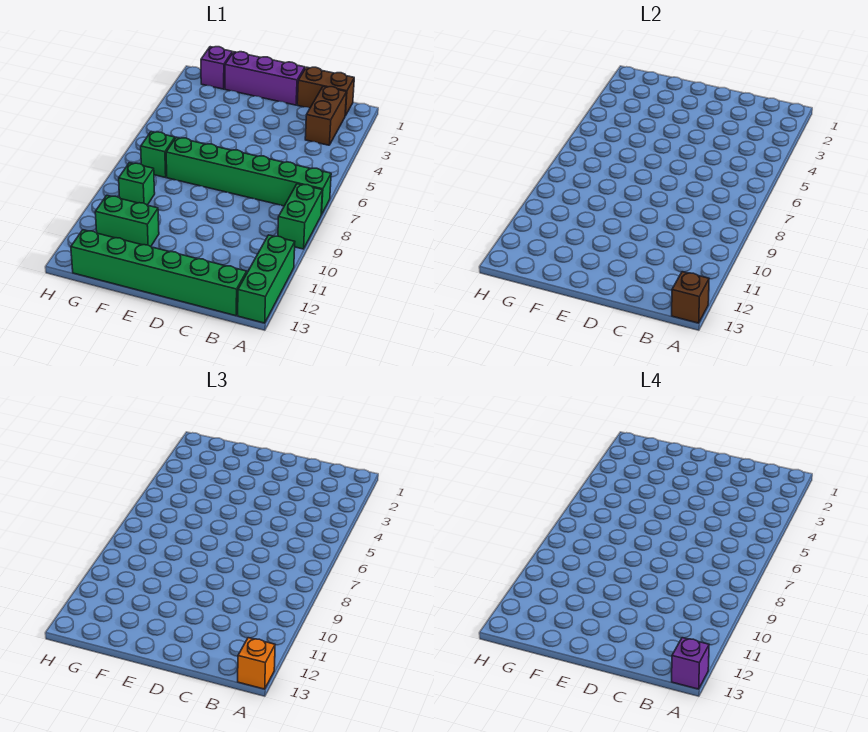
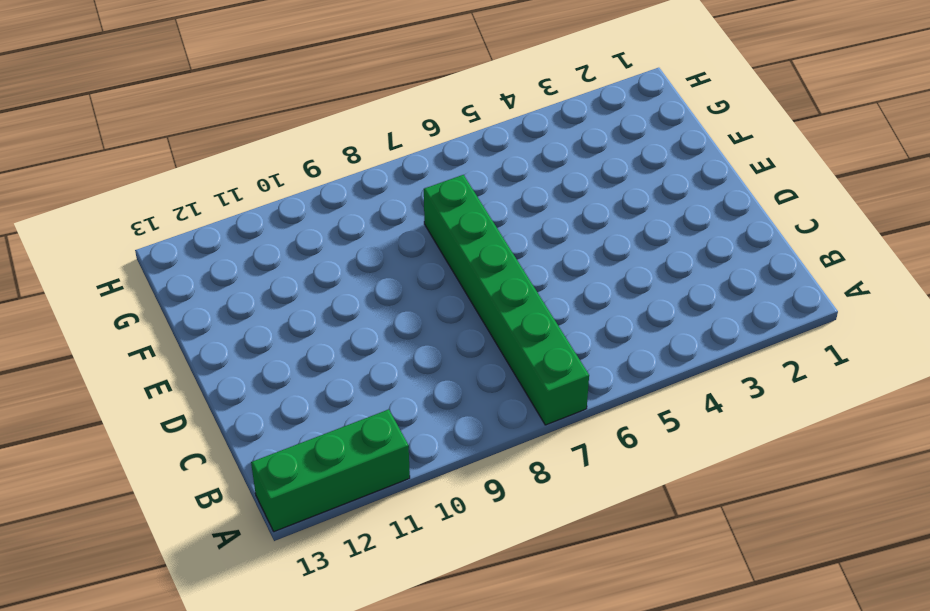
none -> green brick A8:A9 level 1
none -> brown brick B1:C1 level 1
none -> brown brick B2:B3 level 1

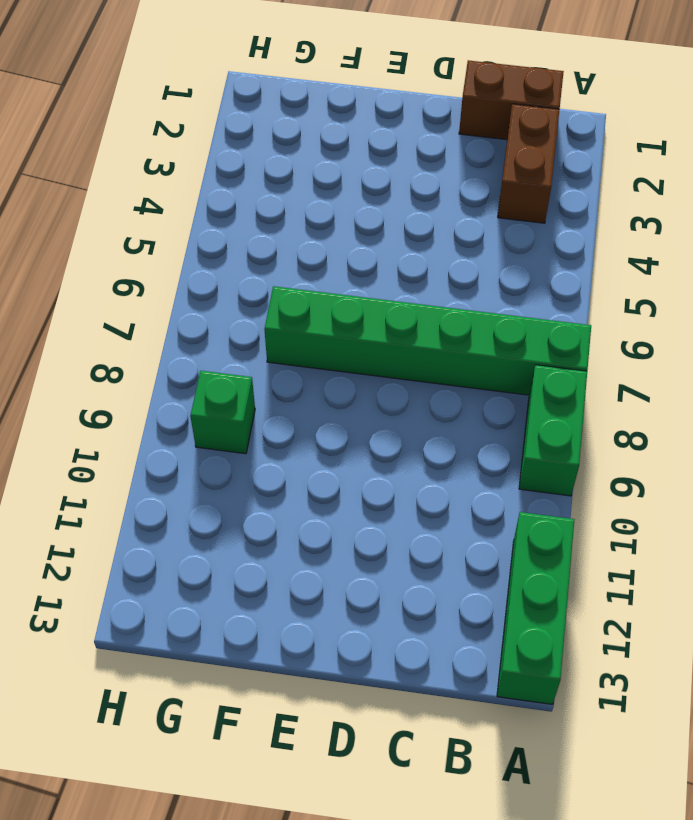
none -> green brick B13:G13 level 1
none -> purple brick D1:F1 level 1
none -> green brick F11:G11 level 1

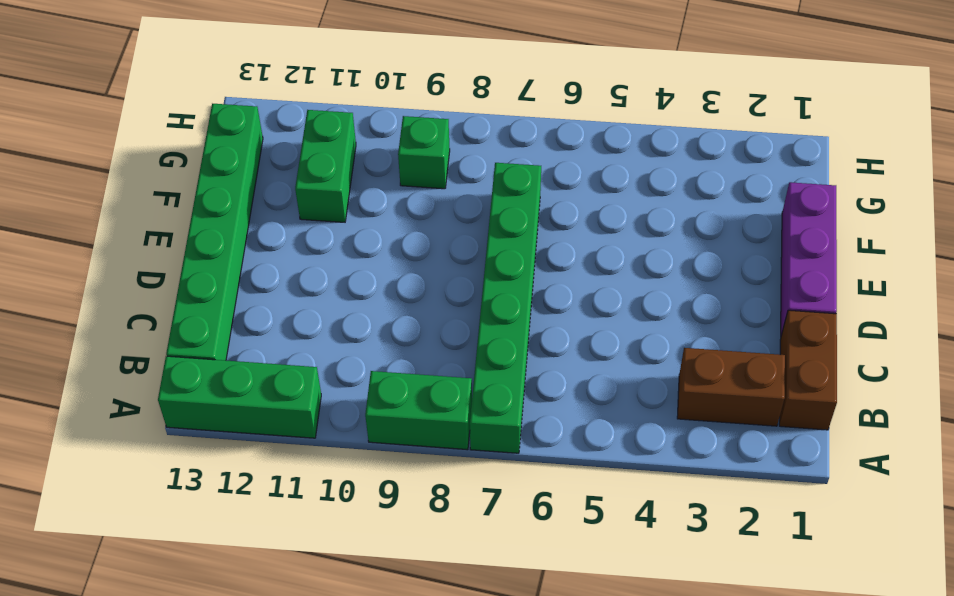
none -> purple brick G1 level 1
none -> green brick G7 level 1
none -> brown brick A13 level 2

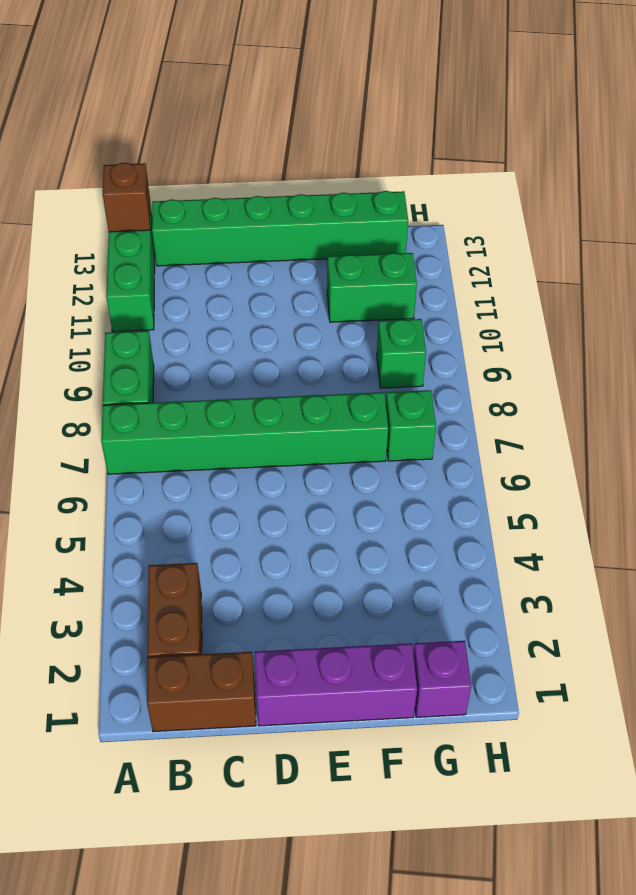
none -> orange brick A13 level 3
none -> purple brick A13 level 4

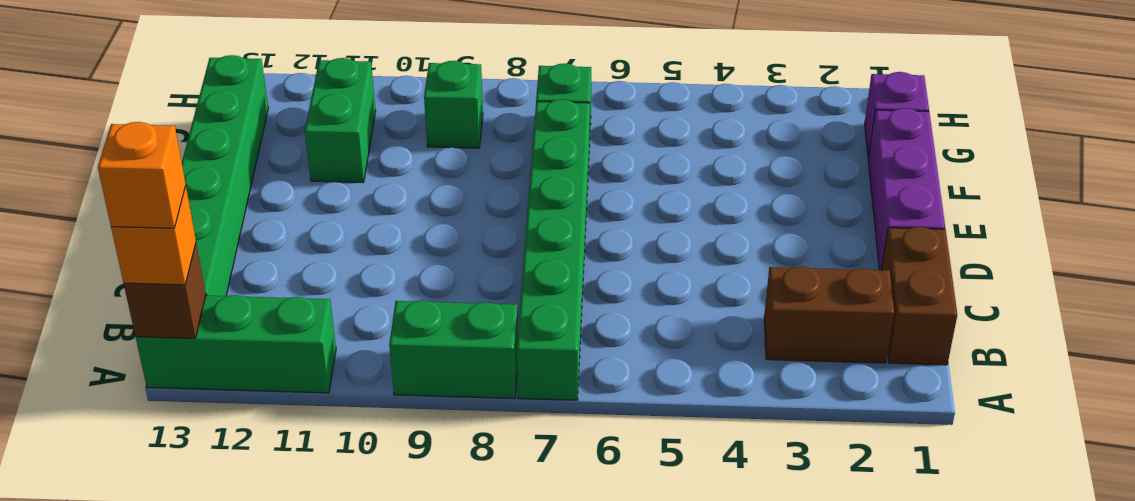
orange brick A13 level 4 -> purple brick A13 level 4

